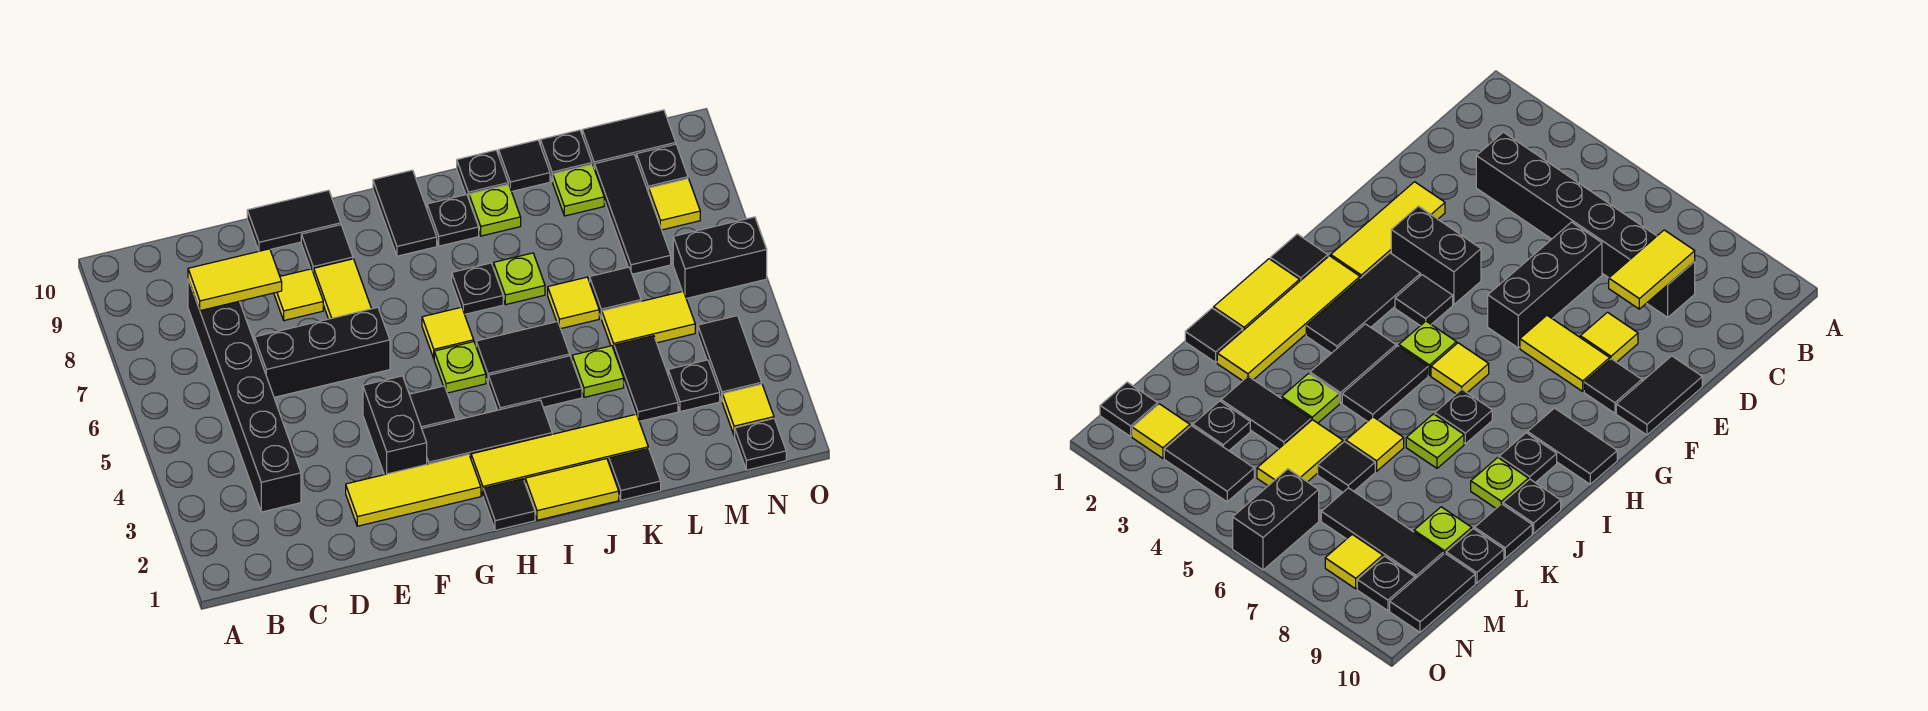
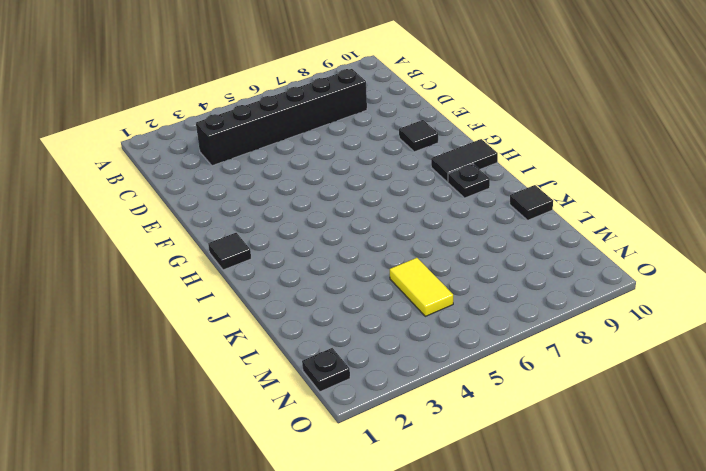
none -> black brick D6:F6 level 1
none -> yellow tile E2:G2 level 1
none -> yellow tile E8 level 1
none -> black tile E10:F10 level 1

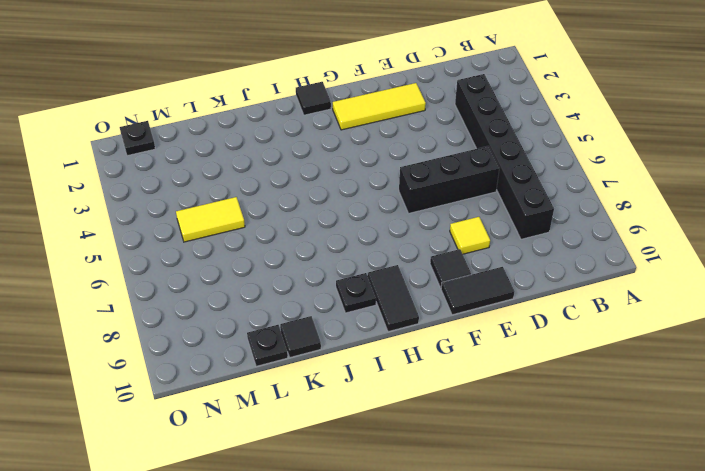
none -> black brick F3:F4 level 1
none -> yellow tile F7:F8 level 1
none -> black tile G3:I3 level 1
none -> black tile G4 level 1

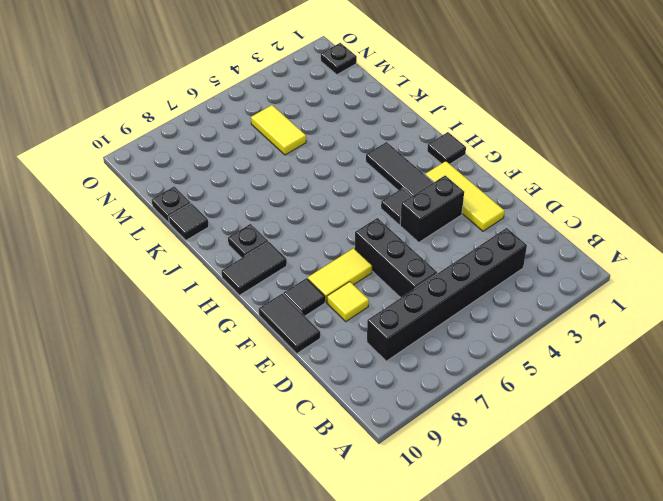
none -> yellow tile H2:K2 level 1
none -> lime plate H5 level 1
none -> yellow tile H6 level 1
none -> yellow tile I1:J1 level 1

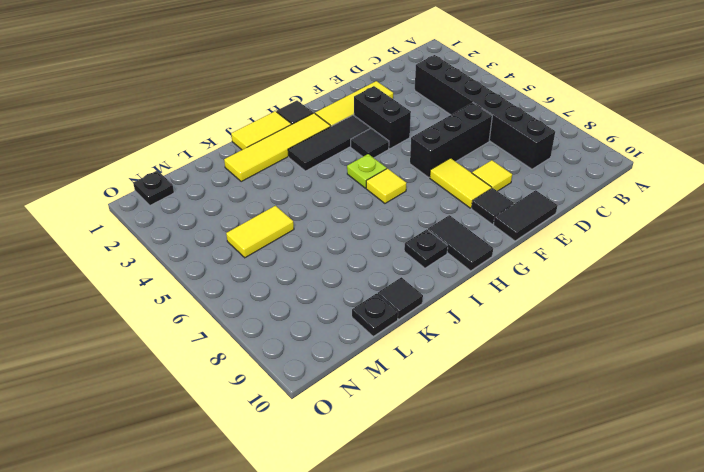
none -> black tile I4:J4 level 1
none -> black tile I5:J5 level 1
none -> black plate I7 level 1
none -> lime plate J7 level 1

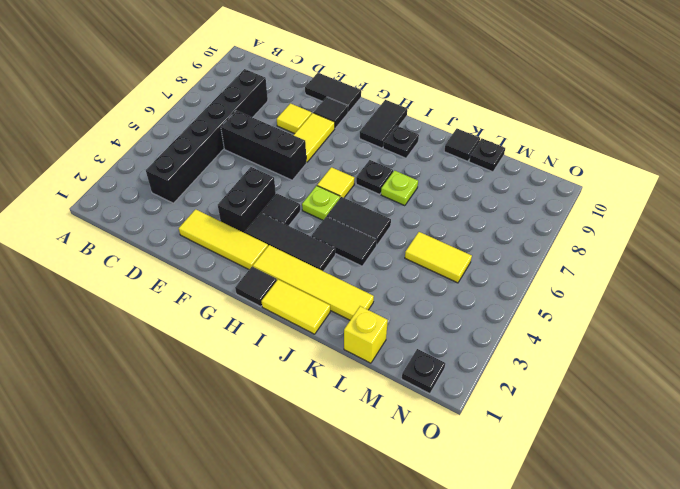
yellow brick L1 level 1 -> none
none -> lime plate J9 level 1
none -> black plate J10 level 1
none -> black tile K1 level 1
none -> lime plate K4 level 1

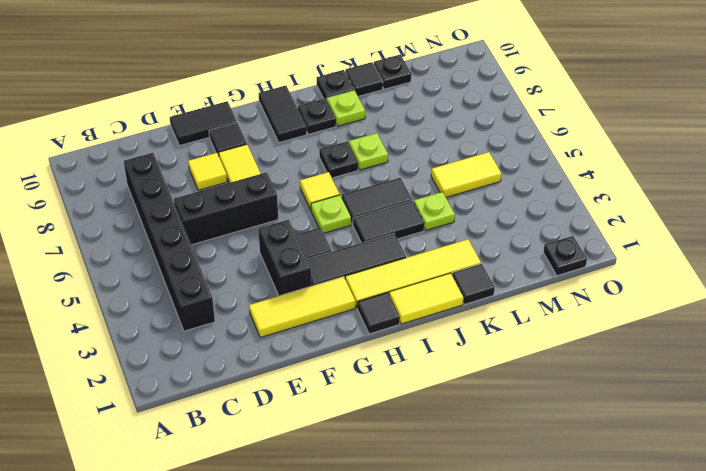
none -> yellow tile K6 level 1
none -> black tile L3:L4 level 1
none -> black tile L6 level 1
none -> lime plate L9 level 1

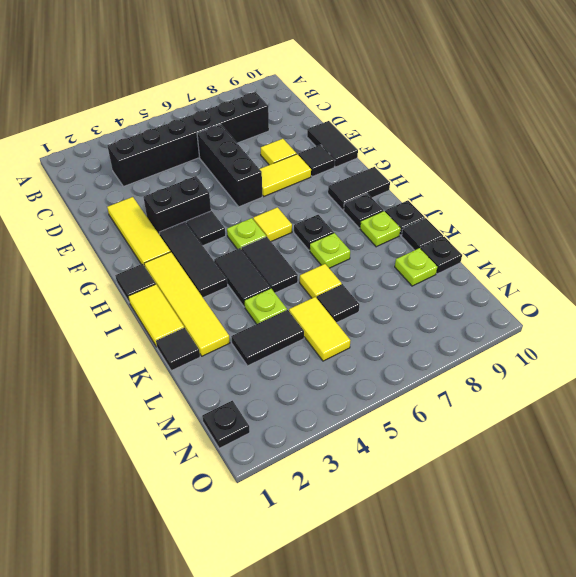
none -> black plate M3 level 1
none -> black tile M7:M9 level 1
none -> black tile M10:N10 level 1
none -> yellow tile N2 level 1

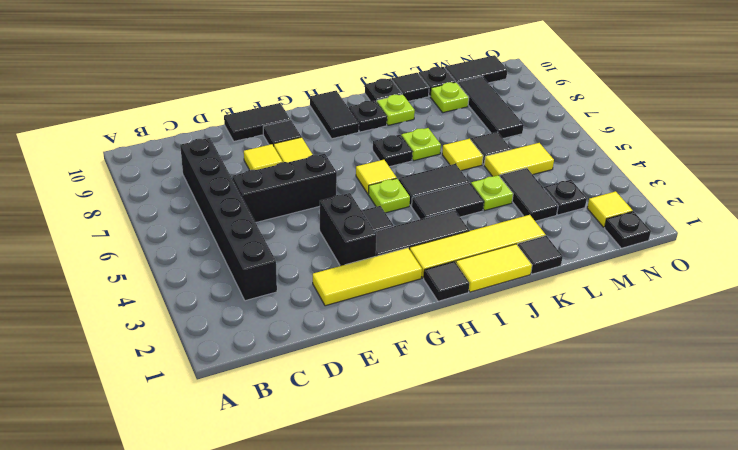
none -> black tile N3:N4 level 1
none -> black brick N6:O6 level 1
none -> yellow tile N8 level 1
none -> black plate N9 level 1

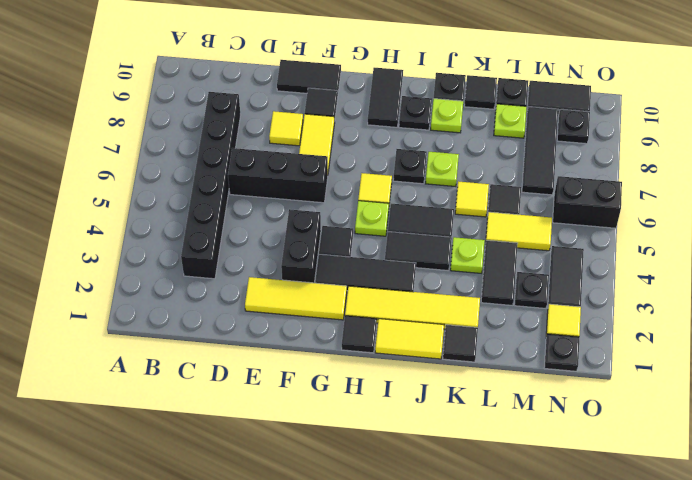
none -> yellow tile N8 level 1
none -> yellow tile C8:D8 level 2

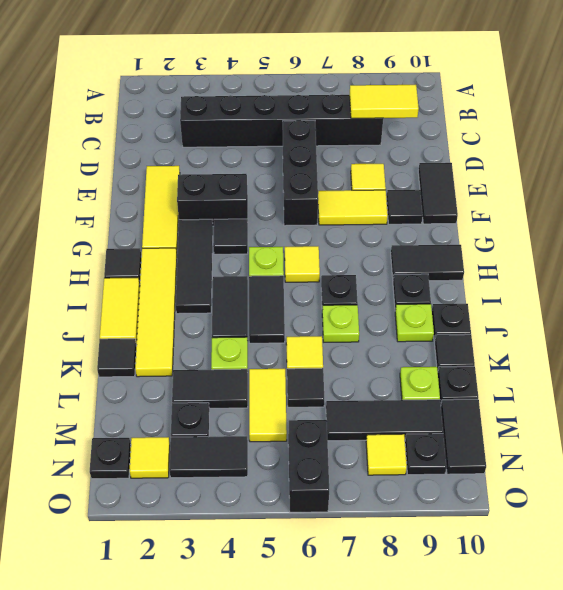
yellow tile C8:C9 level 2 -> yellow tile C8:D8 level 2

